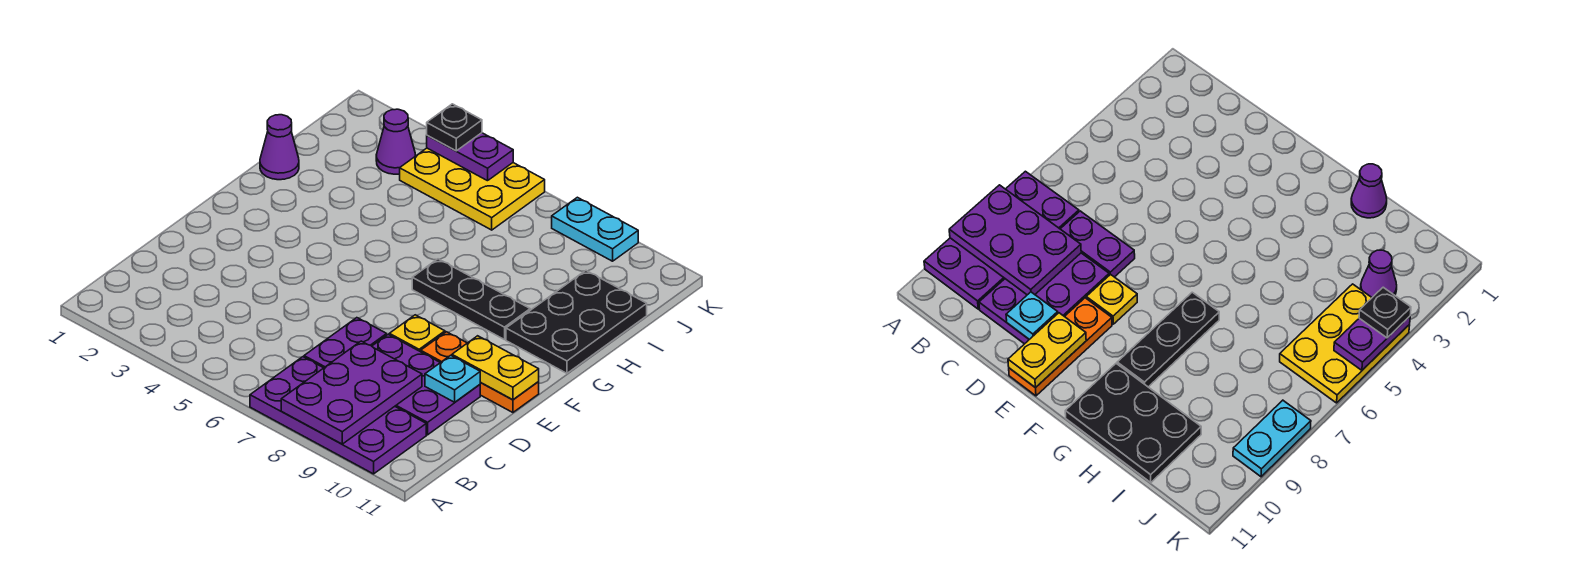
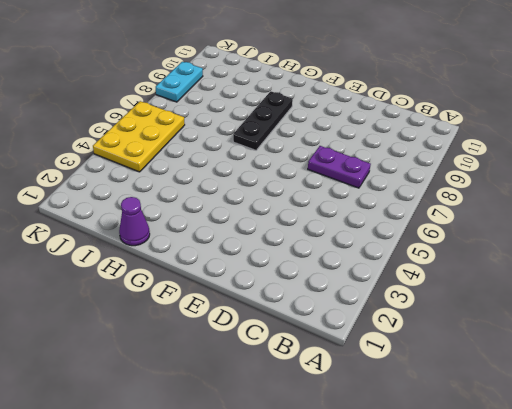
none -> purple plate A7:B10 level 1
none -> purple plate C8:D10 level 1
none -> yellow plate E8 level 1

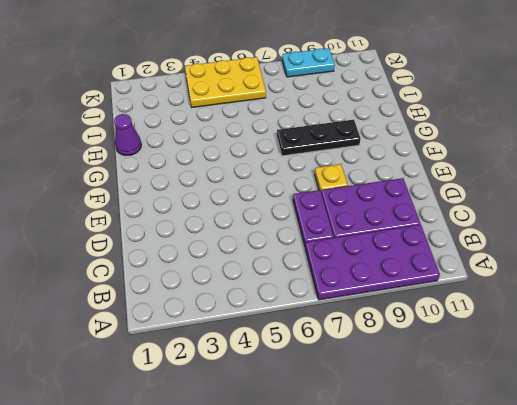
none -> orange plate E9:E11 level 1
none -> black plate G10:I11 level 1
none -> purple cone J3 level 1

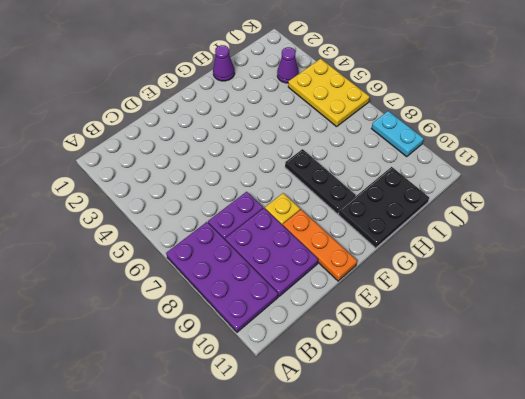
none -> purple plate A8:C9 level 2
none -> cyan plate D10 level 2
none -> yellow plate E10:E11 level 2

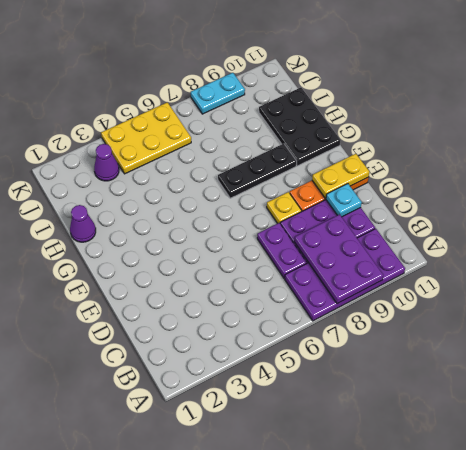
none -> purple plate K4:K5 level 2
none -> black plate K4 level 3

